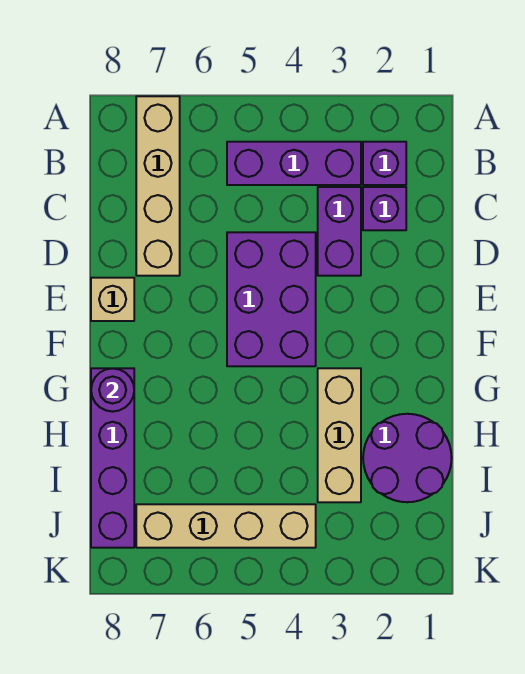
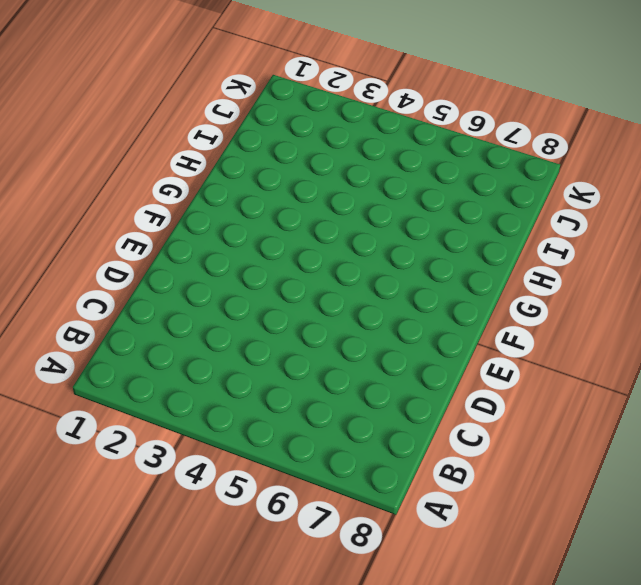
none -> tan brick A7:D7 level 1
none -> purple brick B2 level 1
none -> purple brick B3:B5 level 1

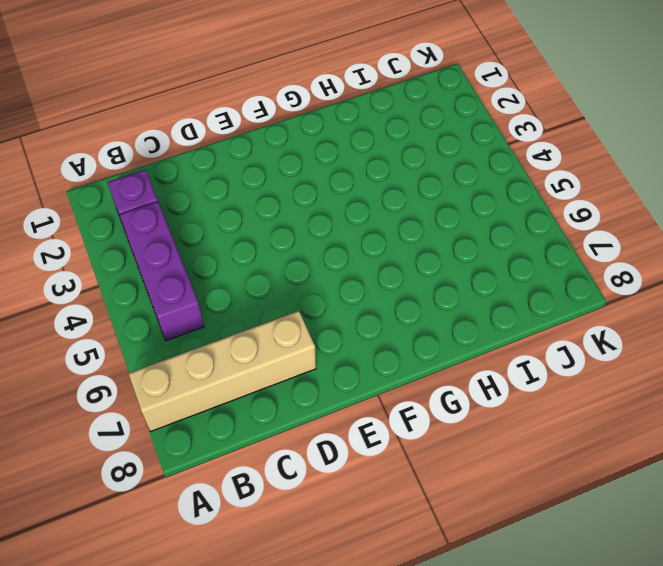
none -> purple brick C2 level 1
none -> purple brick C3:D3 level 1
none -> purple brick D4:F5 level 1

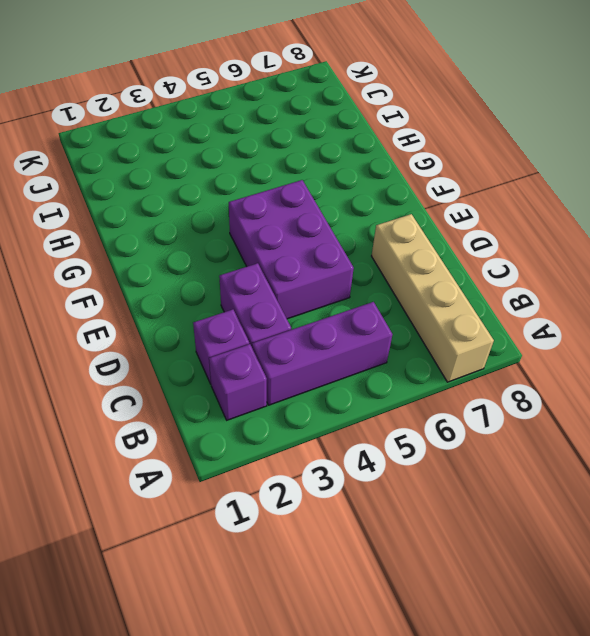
none -> tan brick E8 level 1
none -> tan brick G3:I3 level 1
none -> purple brick G8:J8 level 1

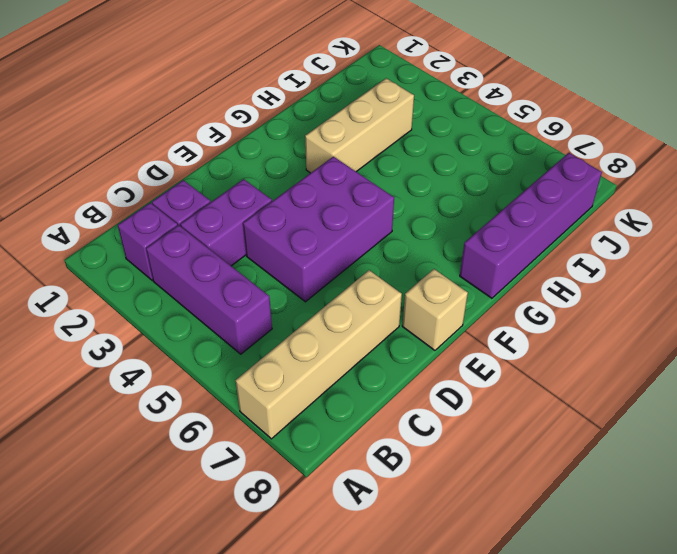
none -> purple round brick H1:I2 level 1
none -> tan brick J4:J7 level 1
none -> purple round brick G8 level 2

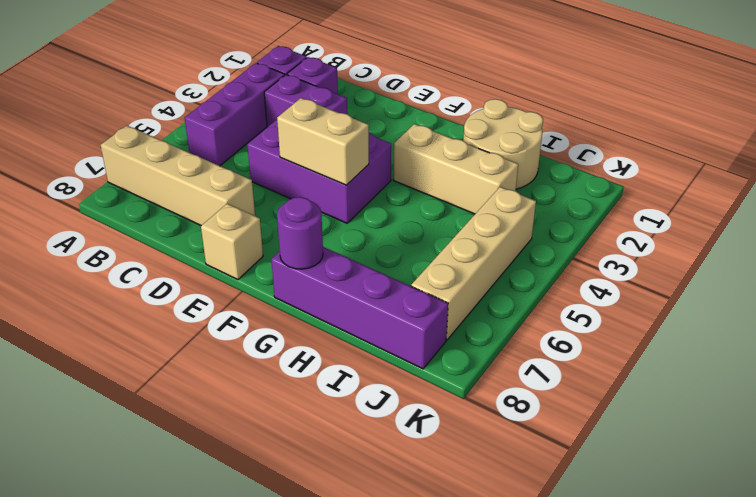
tan brick E5:F5 level 2 -> none
tan round brick H1:I2 level 1 -> purple round brick H1:I2 level 1

